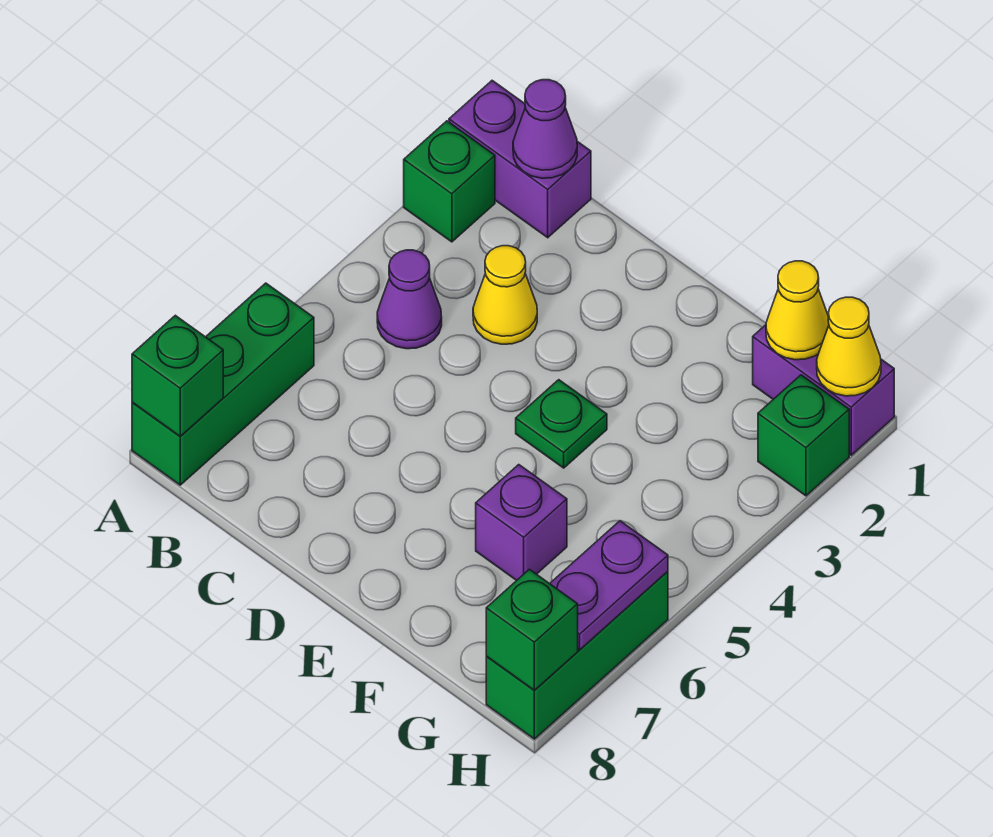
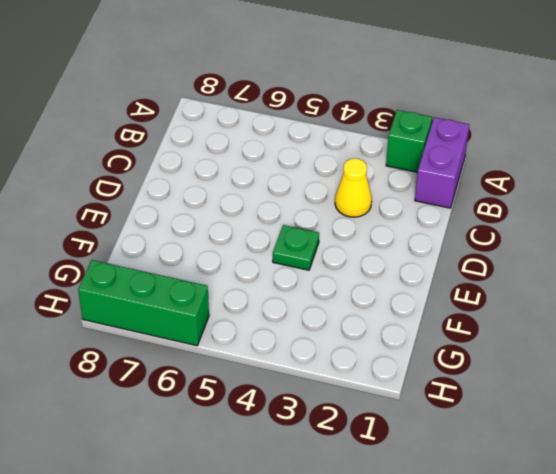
none -> green brick A6:A8 level 1
none -> purple cone B4 level 1
none -> purple brick F6 level 1

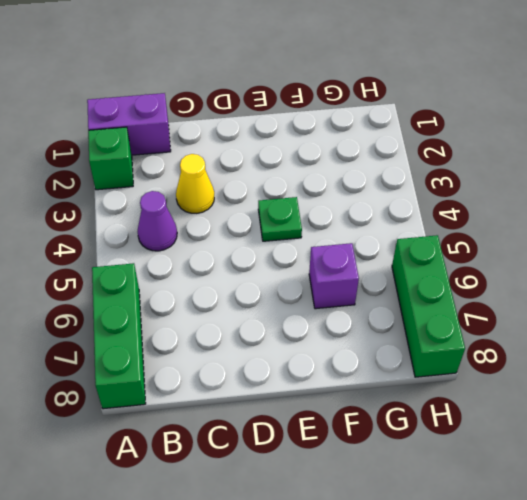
none -> purple brick G1:H1 level 1
none -> green brick H2 level 1
none -> green brick A8 level 2

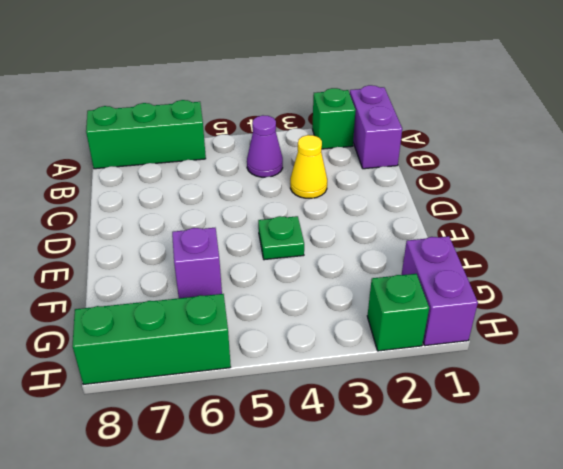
none -> green brick A8 level 2
none -> purple cone B1 level 2
none -> yellow cone G1 level 2

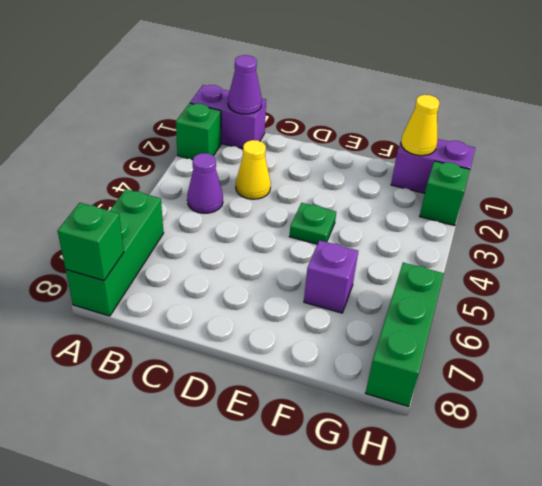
none -> yellow cone H1 level 2
none -> purple plate H6:H7 level 2
none -> green brick H8 level 2

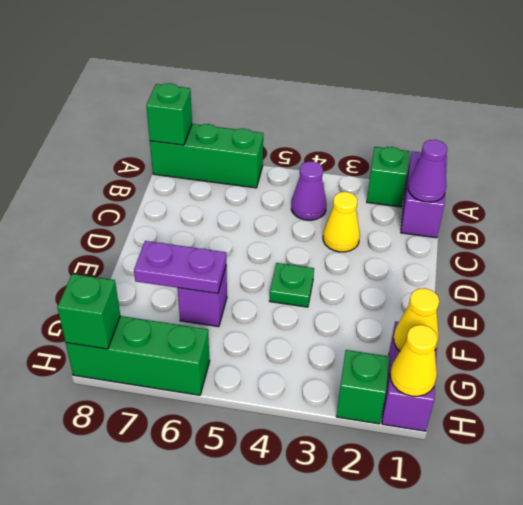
purple plate F6:F7 level 2 -> purple plate H6:H7 level 2

